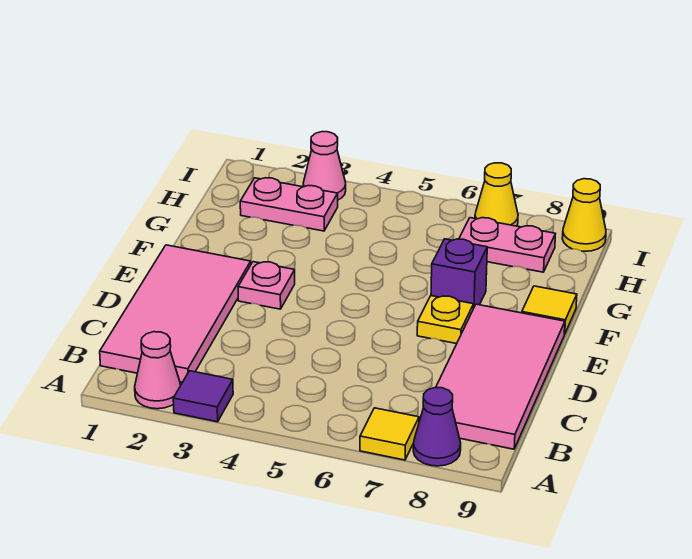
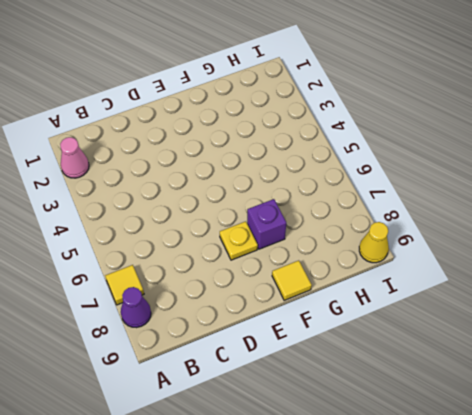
none -> purple tile A3 level 1
none -> pink tile B1:E2 level 1
none -> pink tile B8:E9 level 1

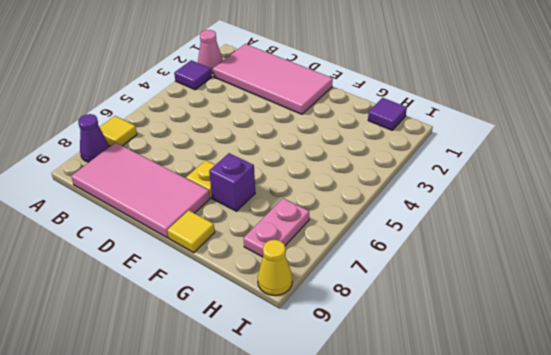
purple tile H1 level 1 -> none
none -> pink plate E3 level 1
none -> pink plate H2:H3 level 1
none -> pink cone I3 level 1

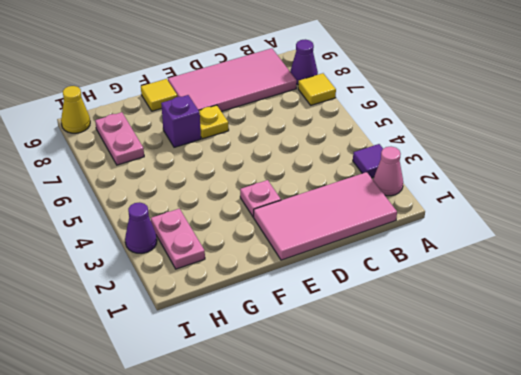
purple cone I3 level 1 -> pink cone I3 level 1
none -> yellow cone I7 level 1

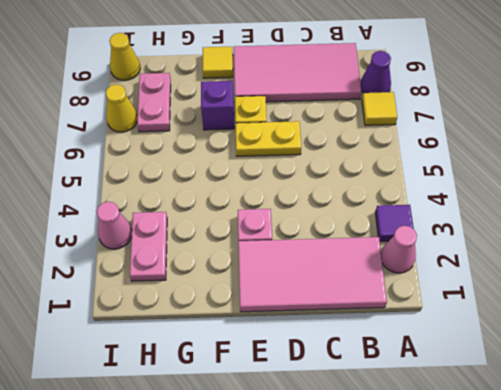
yellow plate D6:E6 level 1 -> none

